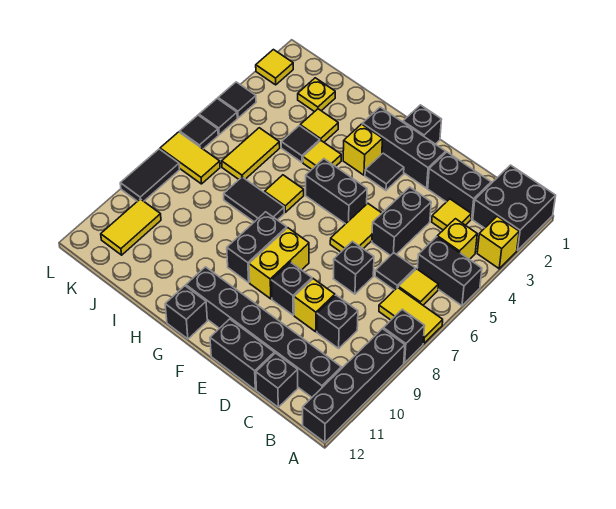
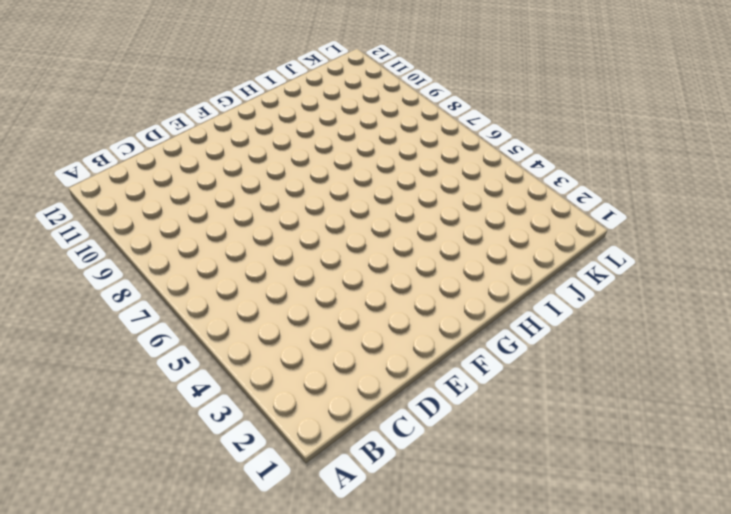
none -> black brick A1:B2 level 1
none -> yellow brick A3 level 1
none -> black brick A5:B5 level 1
none -> yellow tile A7:B7 level 1

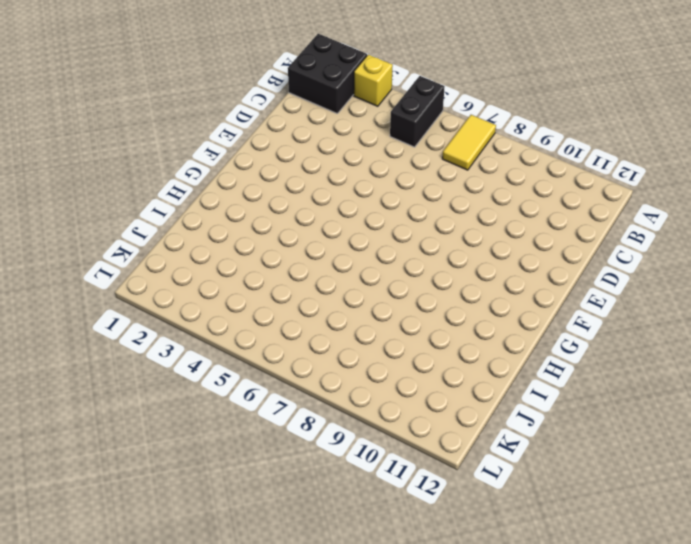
none -> black brick A8 level 1
none -> black brick A9:A12 level 1
none -> yellow brick B4 level 1
none -> yellow tile B6 level 1

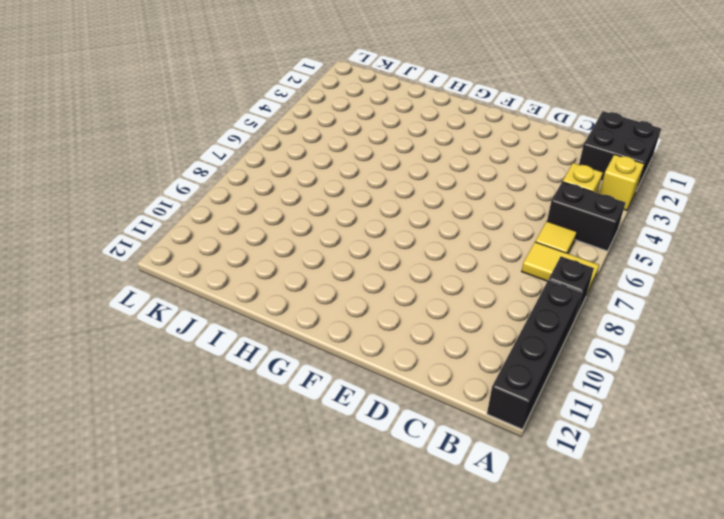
none -> black brick B11:G11 level 1
none -> black brick C2:D2 level 1
none -> yellow tile C3 level 1
none -> black tile C6 level 1

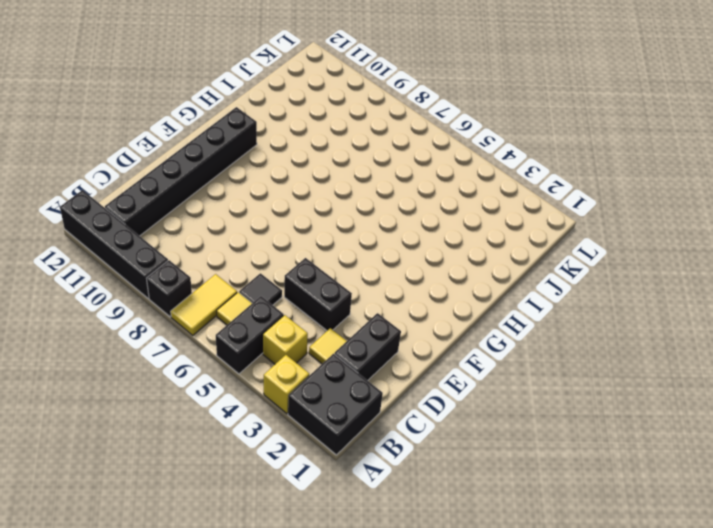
none -> black brick C9 level 1
none -> black brick C12 level 1
none -> black brick D7 level 1
none -> yellow brick D9 level 1

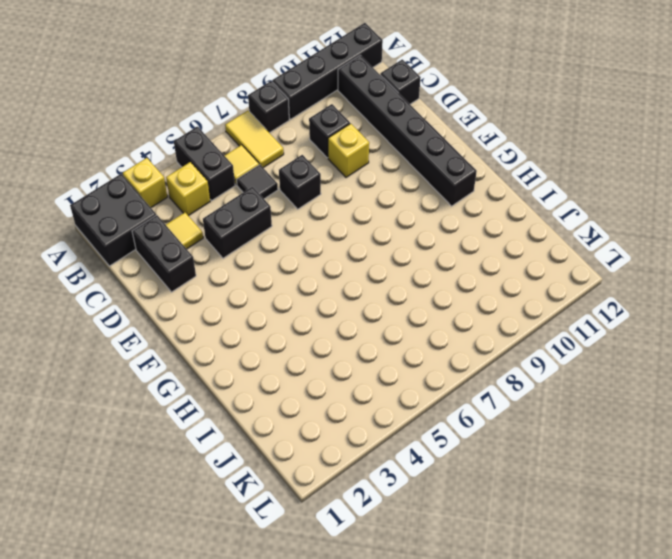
none -> black brick D12:E12 level 1
none -> black brick E2:G2 level 1
none -> yellow tile E5:E6 level 1
none -> black brick E9 level 1

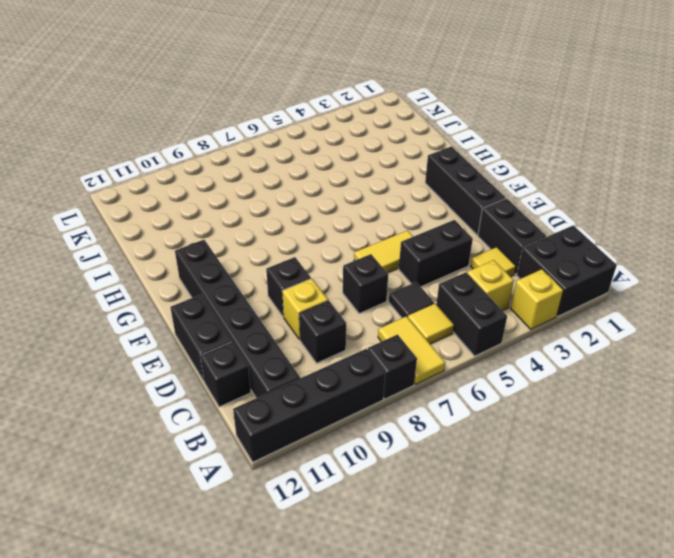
none -> black brick F1 level 1
none -> black tile F3 level 1
none -> black brick F5:G5 level 1
none -> yellow brick F8:F9 level 1

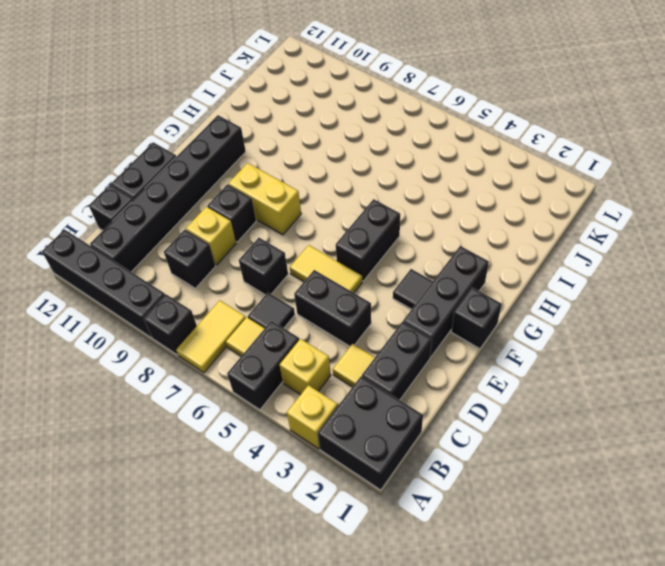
none -> yellow brick G3 level 1
none -> black brick G8:G9 level 1
none -> black brick G12 level 1
none -> yellow tile H4 level 1

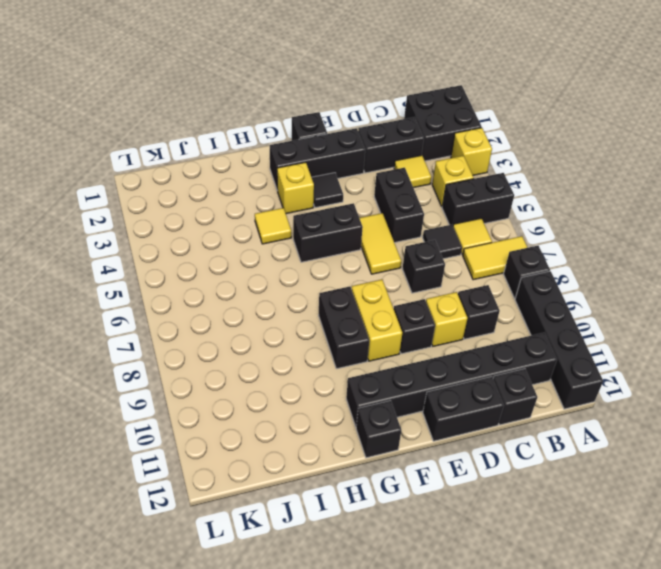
none -> yellow tile H6 level 1
none -> black tile H7:I7 level 1
none -> yellow tile I3 level 1
none -> black tile I4 level 1

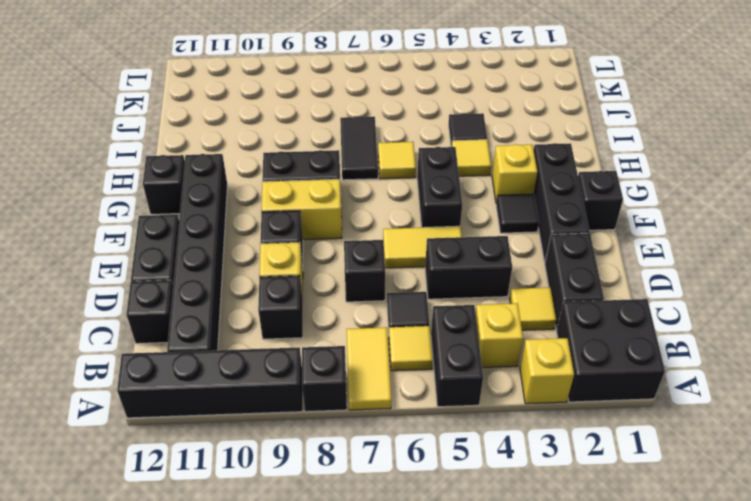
none -> yellow tile I3 level 1
none -> yellow plate J2 level 1
none -> yellow tile J5:J6 level 1
none -> yellow tile K7:L7 level 1

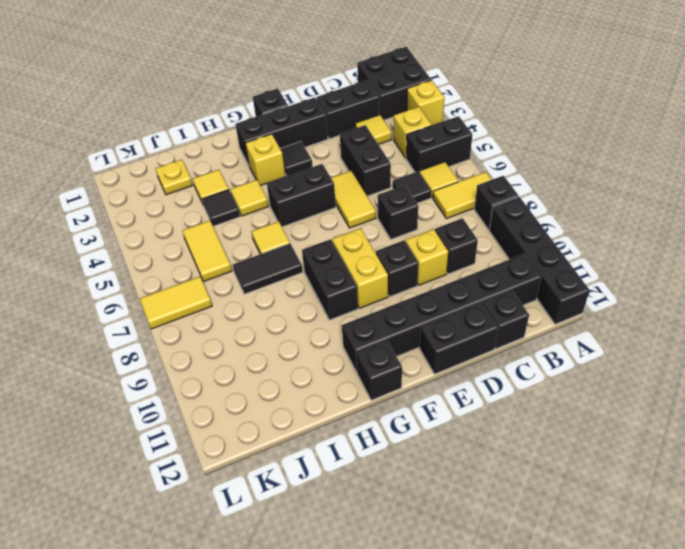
none -> yellow tile K10:K11 level 1
none -> yellow tile L2 level 1
none -> black tile L4 level 1
none -> black tile L5 level 1

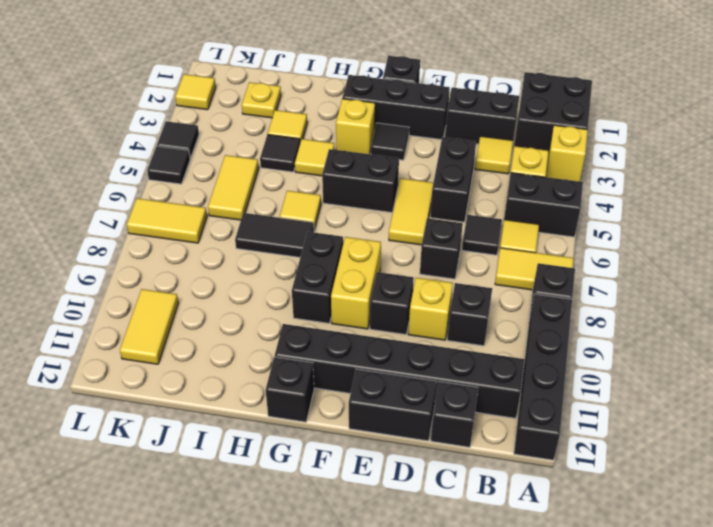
none -> black tile L6 level 1
none -> black tile L8:L9 level 1

